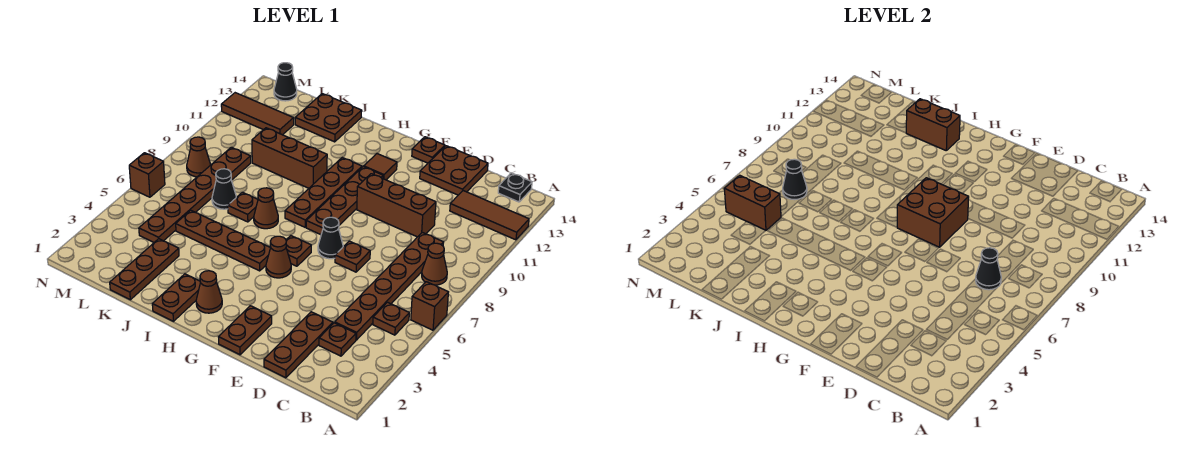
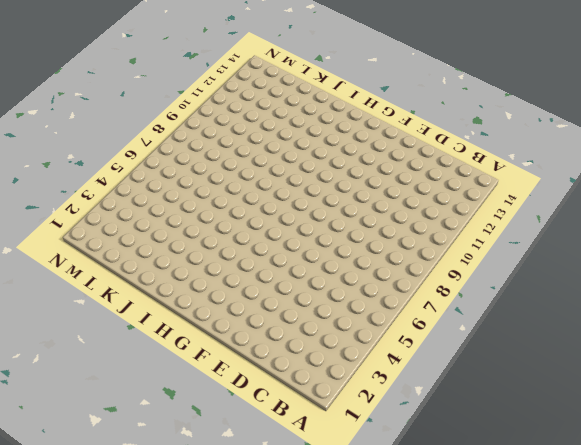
none -> brown brick A6 level 1
none -> brown tile A12:C12 level 1
none -> brown plate B5 level 1
none -> brown cone B8 level 1

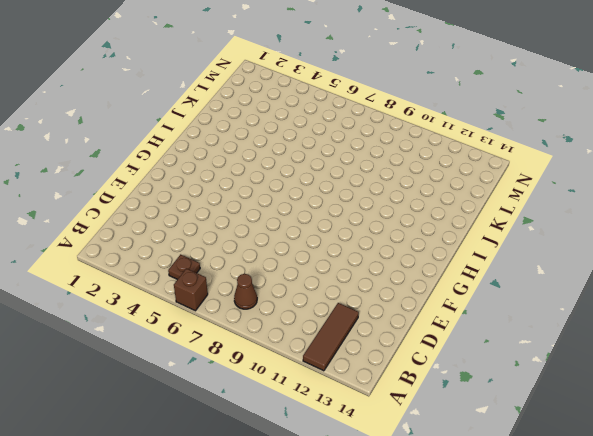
none -> black plate B14 level 1
none -> brown plate C3 level 1
none -> brown plate C4:C9 level 1
none -> brown plate D1:D3 level 1

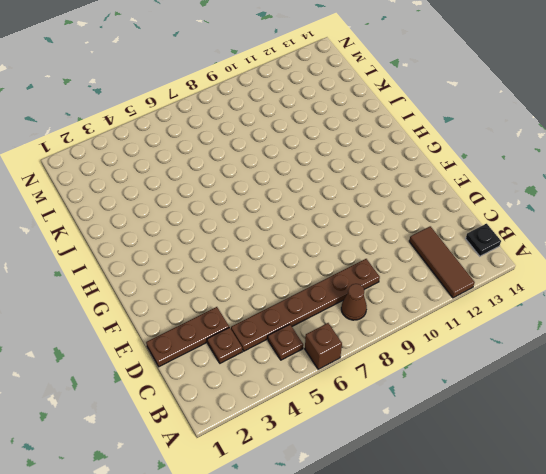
none -> brown brick D10:F10 level 1
none -> brown plate D13:E14 level 1
none -> brown plate E7 level 1
none -> brown plate F1:F2 level 1

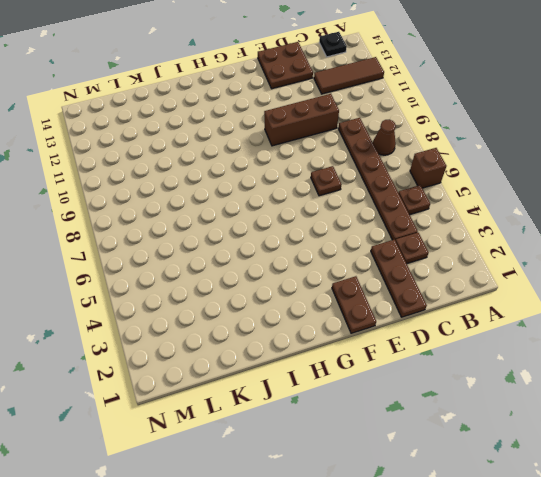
none -> black cone F7 level 1
none -> brown plate F14 level 1
none -> brown cone G5 level 1
none -> brown plate G6 level 1

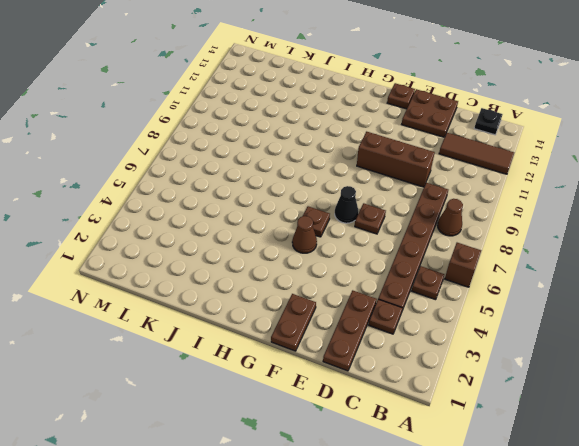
none -> brown plate G8:G11 level 1
none -> brown tile G12 level 1
none -> brown cone H2 level 1
none -> brown plate H5:K5 level 1

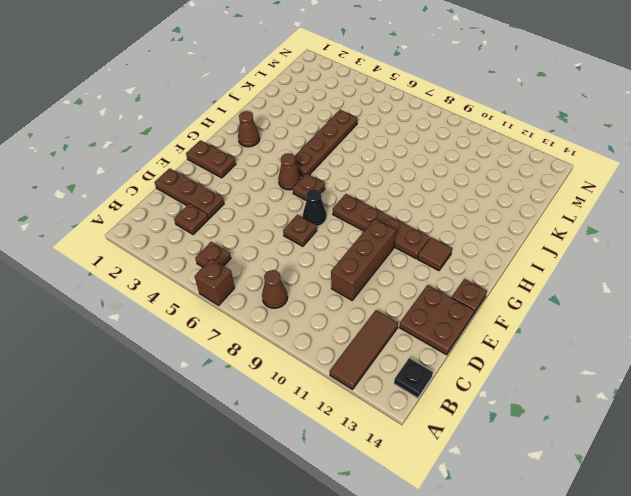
none -> brown plate C4:C9 level 1
none -> brown plate H8:H11 level 1
none -> brown plate I1:I2 level 1
none -> brown cone I7 level 1

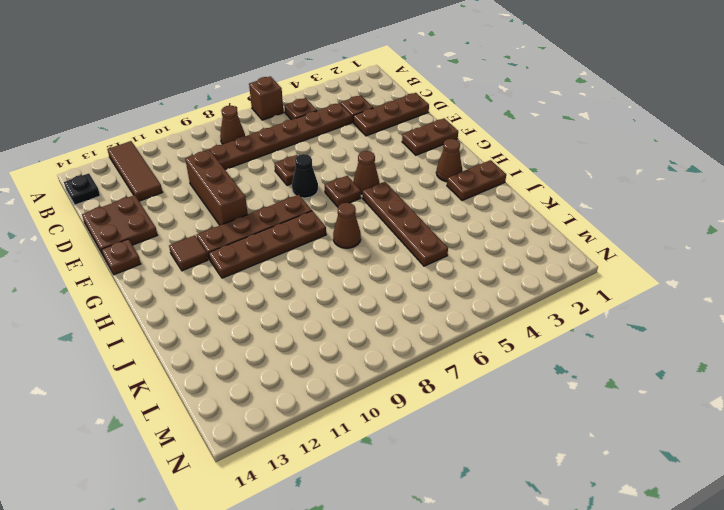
none -> brown brick I10:K10 level 1
none -> brown plate J7 level 1
none -> brown plate J13:K14 level 1
none -> brown plate K1:K3 level 1

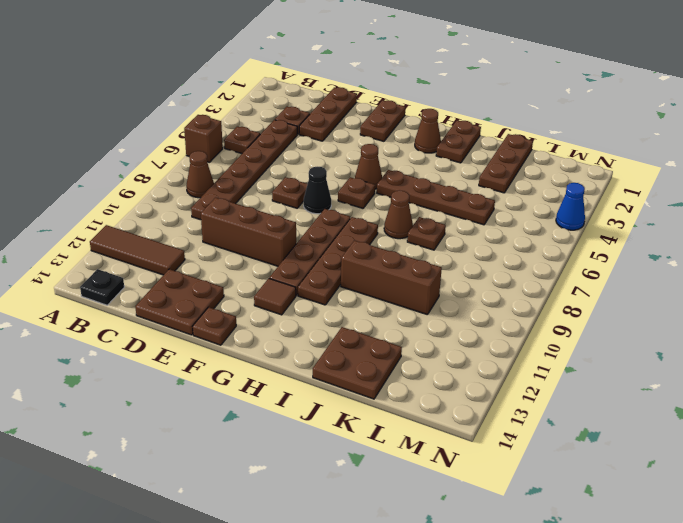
blue cone N4 level 1 -> none
none -> black cone K7 level 1
none -> brown plate L4:L9 level 1
none -> brown tile L12:N12 level 1
none -> brown cone M8 level 1

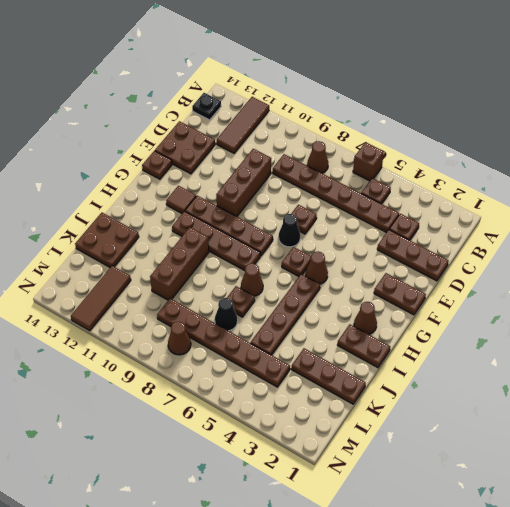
none -> black cone M14 level 1
none -> brown brick N6 level 1
none -> black cone C7 level 2
none -> brown brick F8:G9 level 2

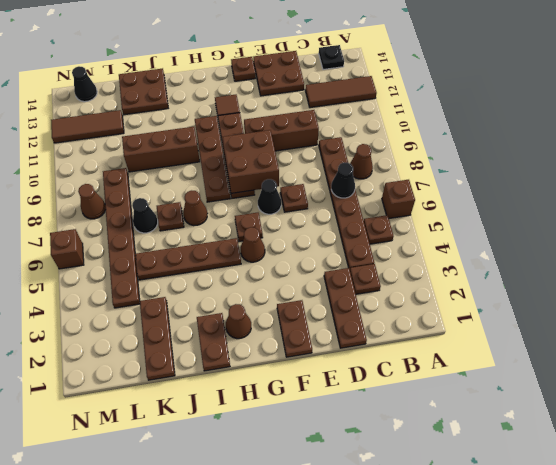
none -> brown brick I13:J13 level 2
none -> brown brick L5:M5 level 2
none -> black cone L7 level 2

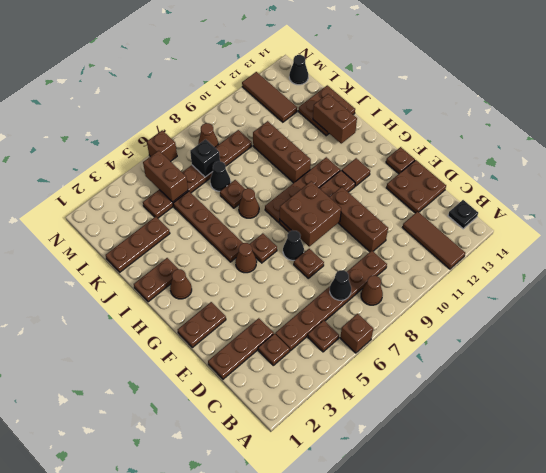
black brick L7 level 2 -> black cone L7 level 2

